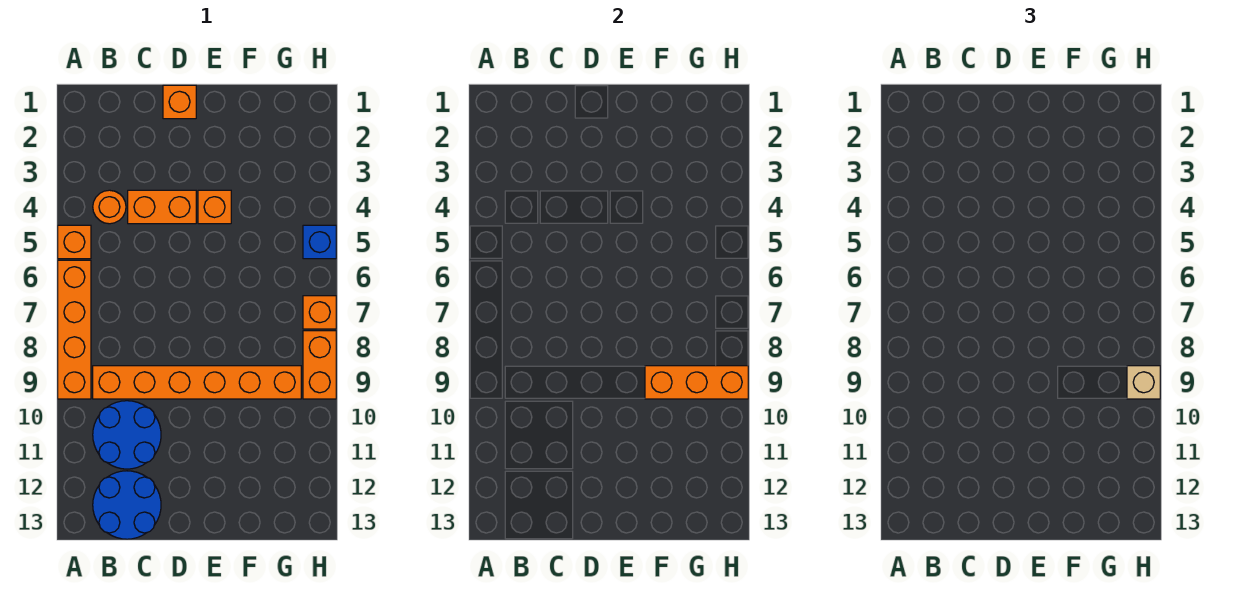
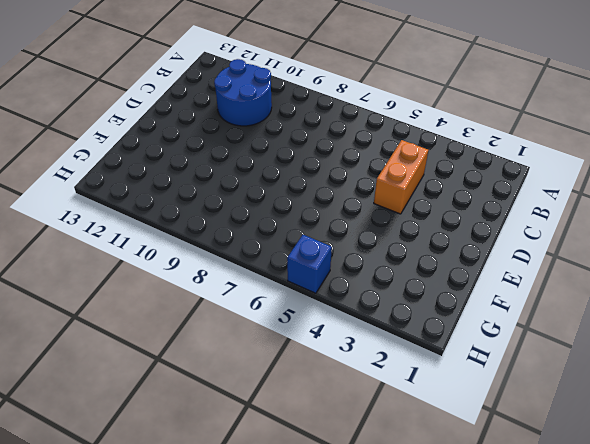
none -> orange brick A5 level 1
none -> orange brick A6:A9 level 1
none -> orange round brick B4 level 1

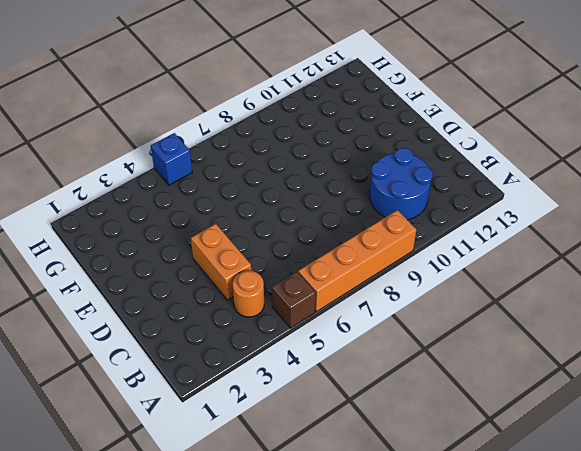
brown brick A5 level 1 -> orange brick A5 level 1
none -> orange brick B9:G9 level 1
none -> blue round brick B12:C13 level 1
none -> orange brick D1 level 1

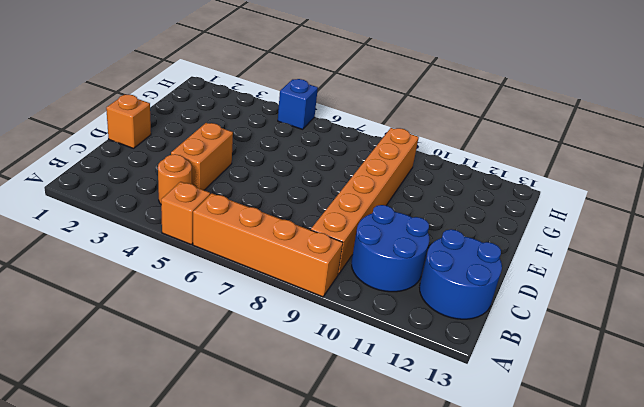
none -> orange brick E4 level 1
none -> orange brick H7 level 1
none -> orange brick H8:H9 level 1

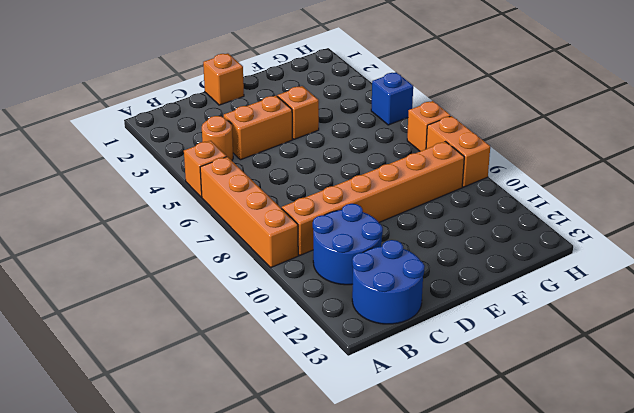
none -> orange brick F9:H9 level 2
none -> tan brick H9 level 3

